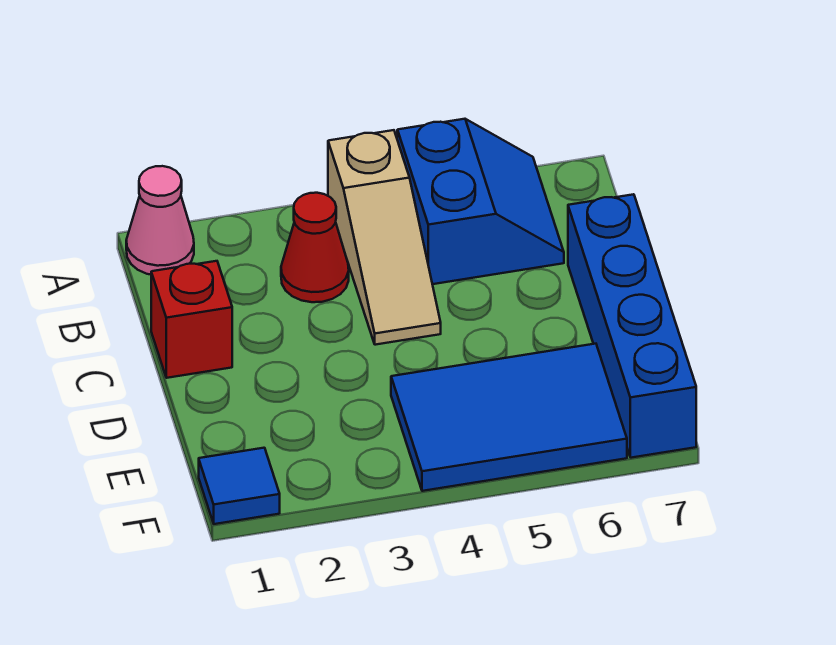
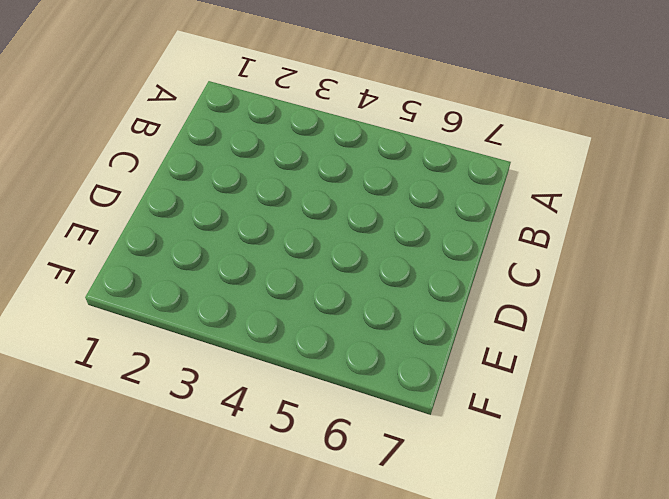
none -> pink cone A1 level 1
none -> tan slope A4:C4 level 1 top A

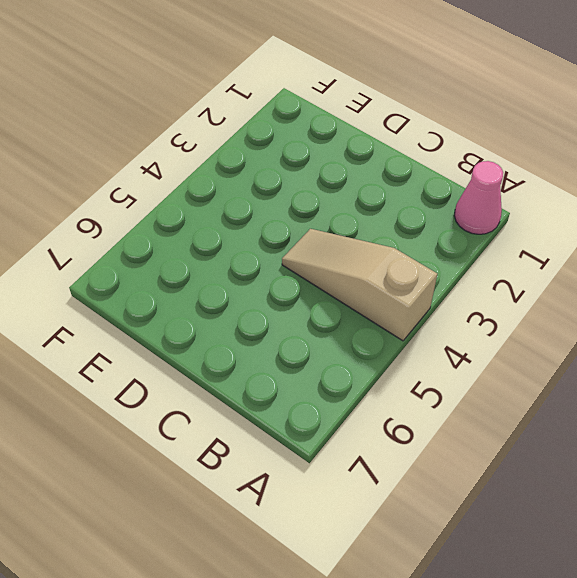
none -> blue slope A5:B6 level 1 top 5
none -> red cone B3 level 1

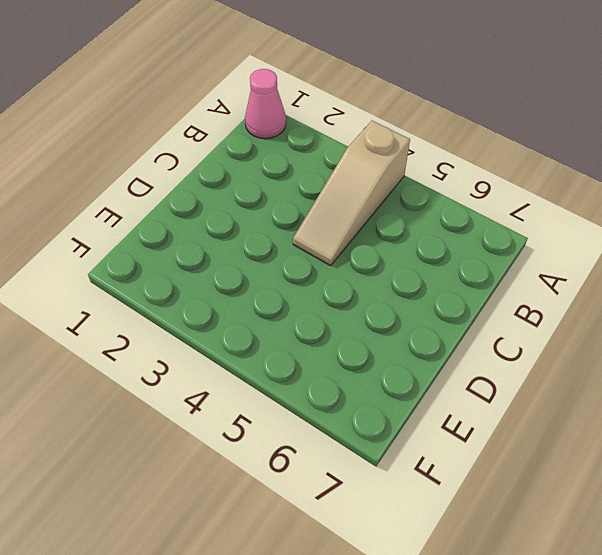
none -> blue slope A5:B6 level 1 top 5
none -> red cone B3 level 1

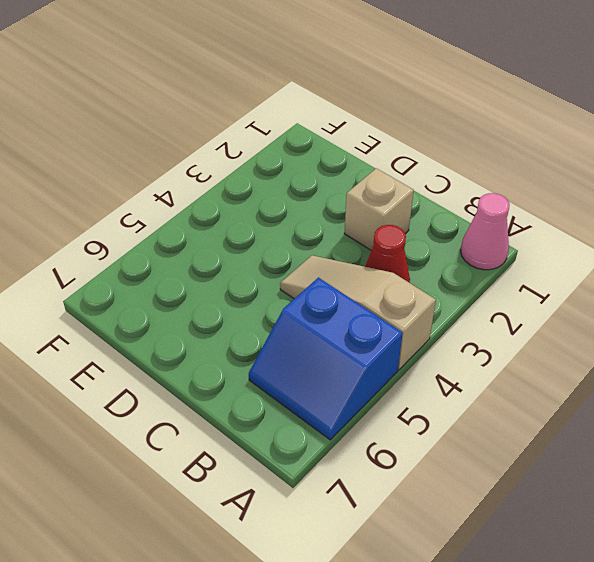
tan brick C2 level 1 -> none
none -> red brick C1 level 1
none -> blue brick C7:F7 level 1

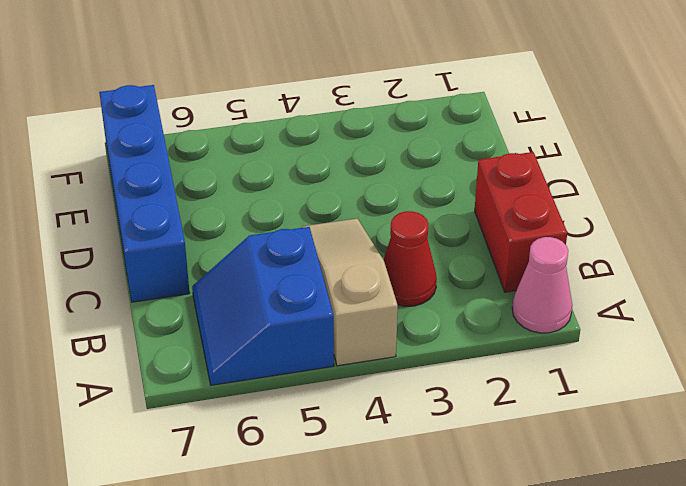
red brick B1:C1 level 1 -> red brick C1 level 1
none -> blue tile E4:F6 level 1
none -> blue tile F1 level 1

